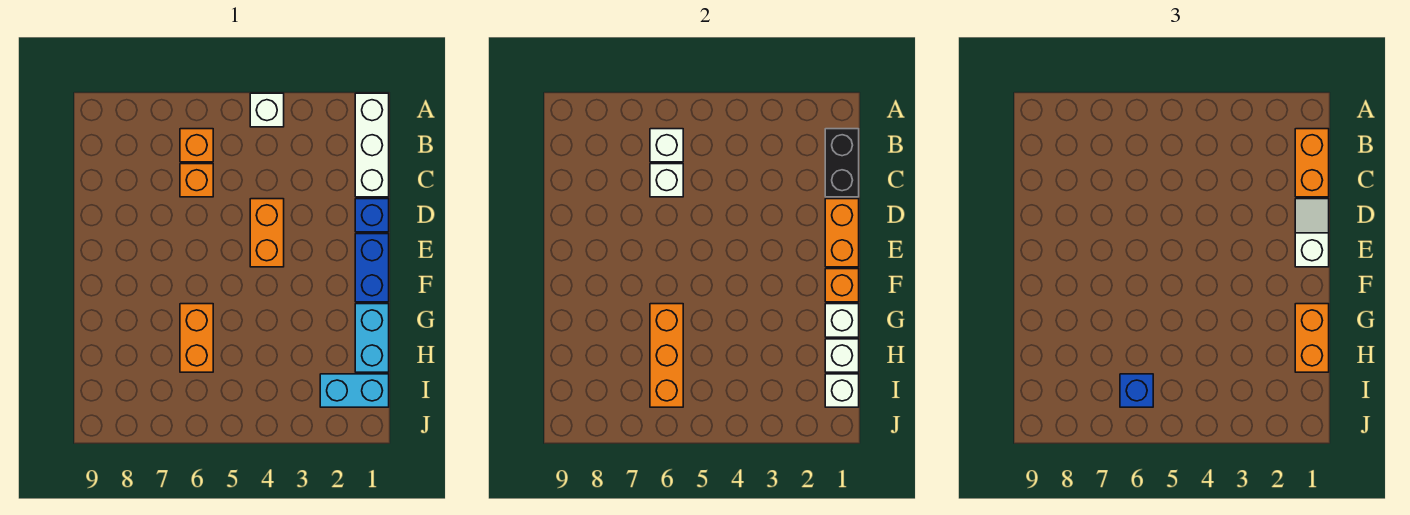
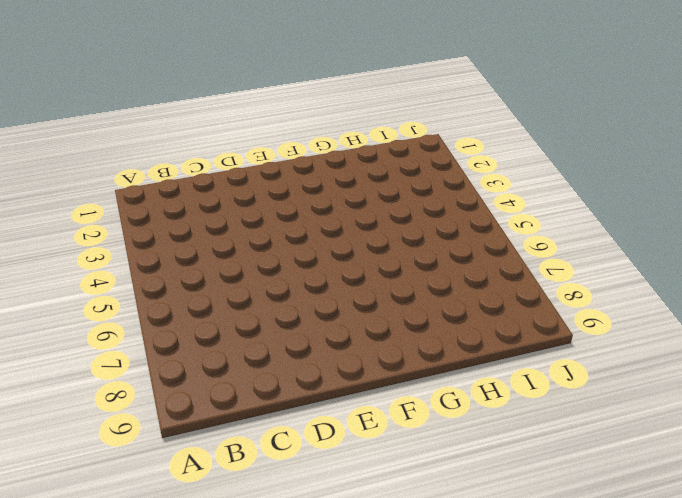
none -> white brick A1:C1 level 1
none -> white brick A4 level 1
none -> orange brick B6 level 1

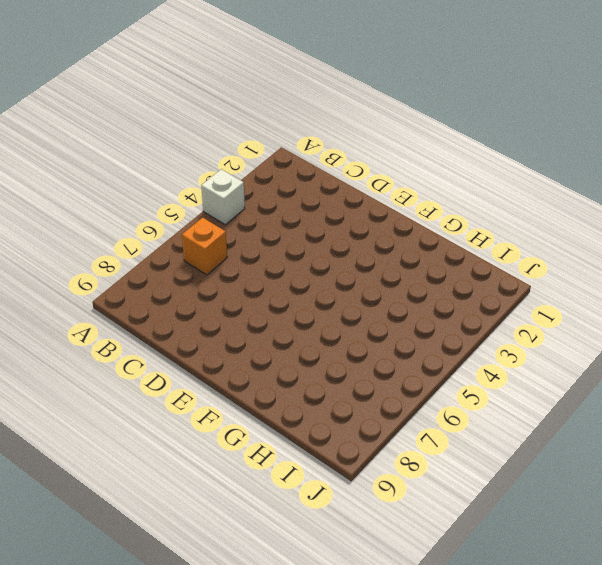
none -> white brick A1:C1 level 1
none -> orange brick C6 level 1
none -> blue brick D1 level 1

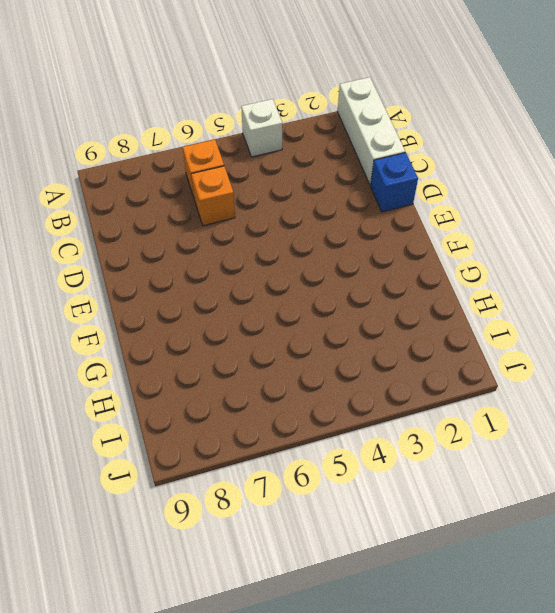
none -> orange brick D4:E4 level 1
none -> blue brick E1:F1 level 1
none -> cyan brick G1:H1 level 1

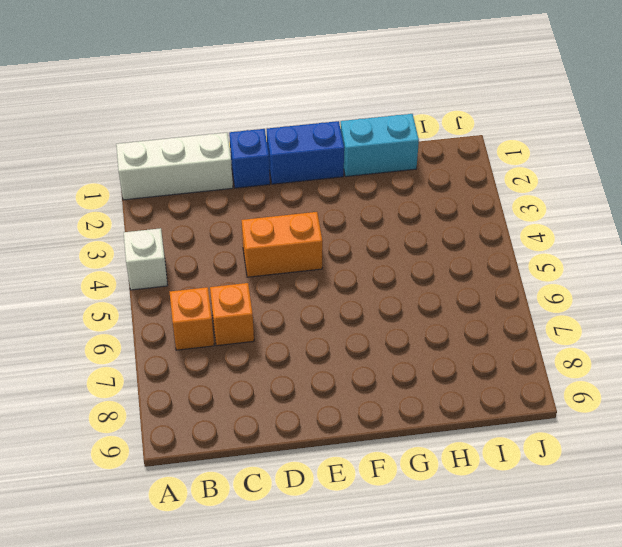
none -> orange brick G6:H6 level 1
none -> cyan brick I1:I2 level 1
none -> black brick B1:C1 level 2

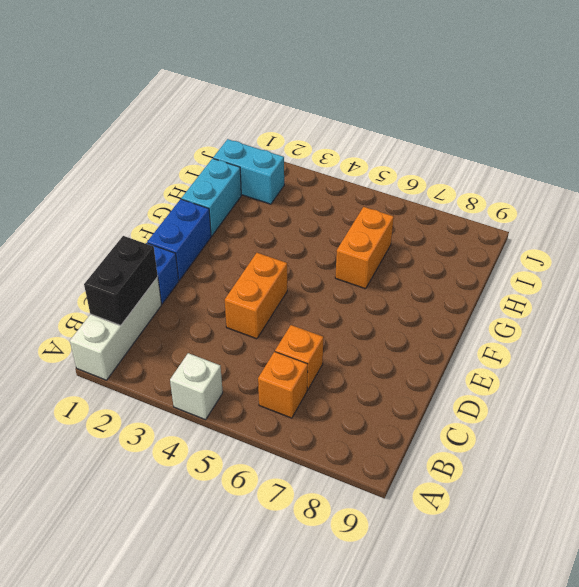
none -> white brick B6 level 2
none -> white brick C6 level 2
none -> orange brick D1:E1 level 2

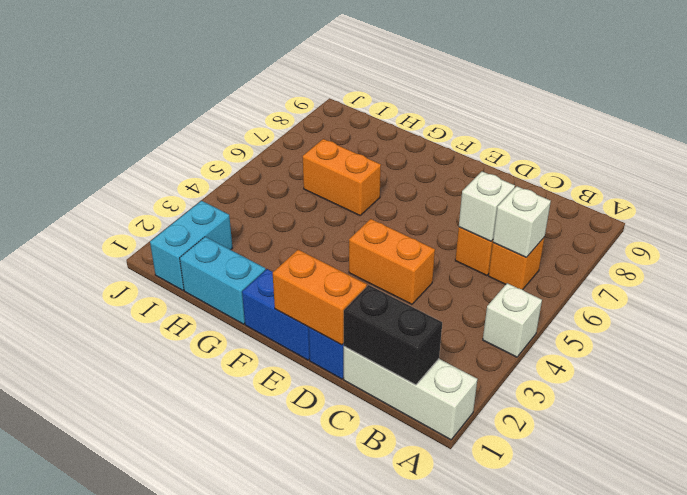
none -> orange brick F1 level 2
none -> white brick G1 level 2
none -> orange brick G6:I6 level 2

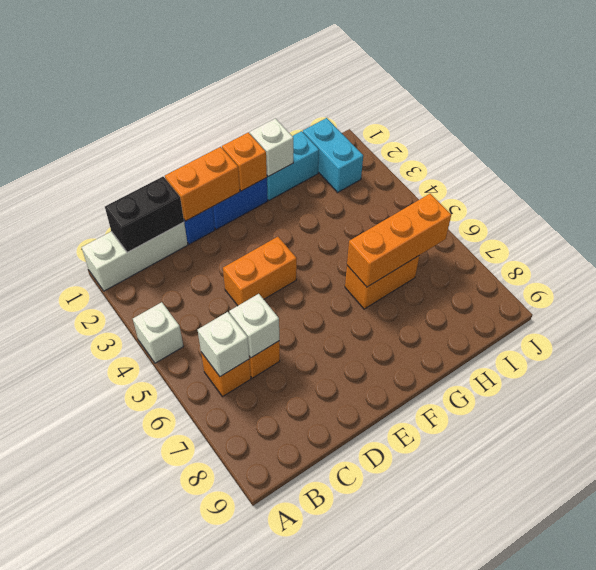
none -> white brick H1 level 2
none -> white brick I1 level 2
none -> orange brick B1:C1 level 3

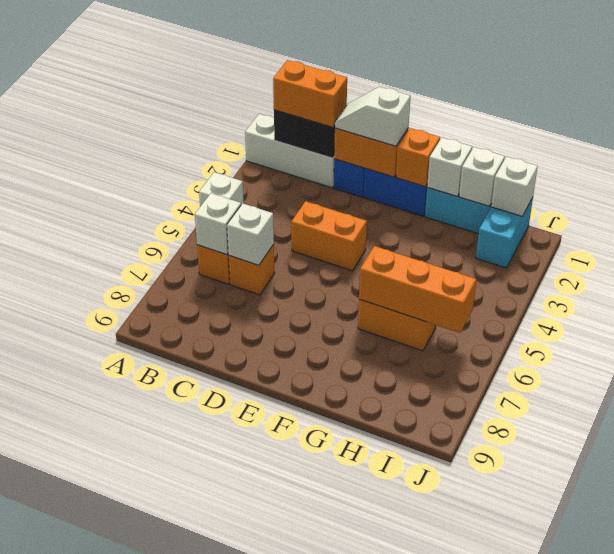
none -> orange brick G1:H1 level 3
none -> blue brick I6 level 3

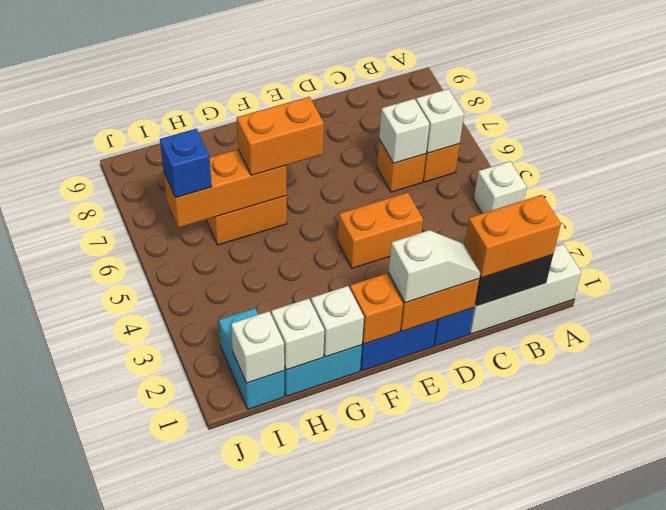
orange brick F6:G6 level 3 -> orange brick G1:H1 level 3

